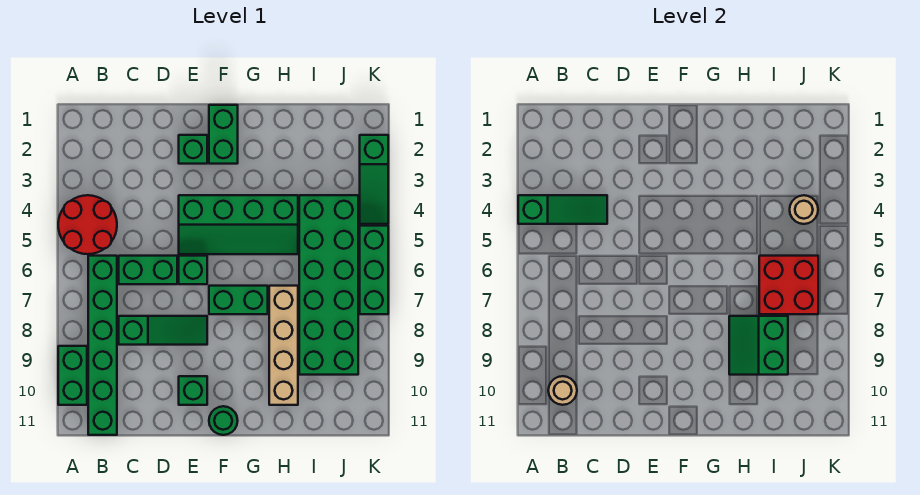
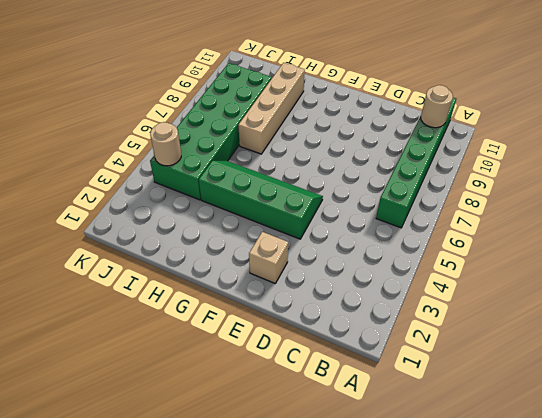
tan brick E2 level 1 -> green brick E2 level 1
none -> red round brick A4:B5 level 1
none -> green brick A9:A10 level 1
none -> green brick C6:D6 level 1

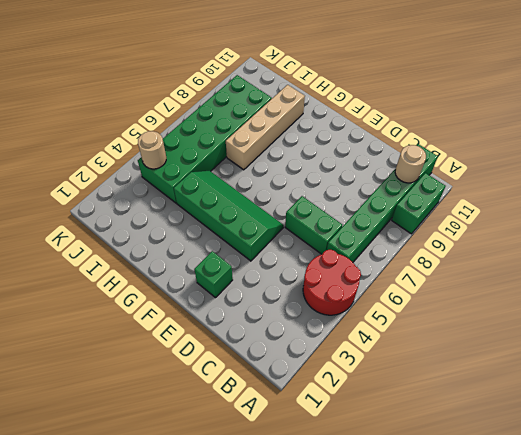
none -> green slope C8:E8 level 1 top C
none -> green brick E6 level 1
none -> green brick E10 level 1

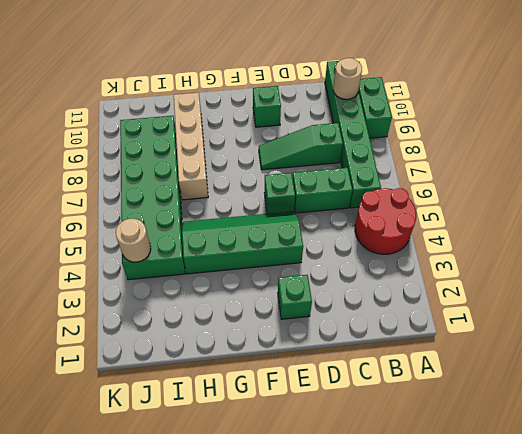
none -> green brick F1:F2 level 1
none -> green brick F7:G7 level 1
none -> green round brick F11 level 1

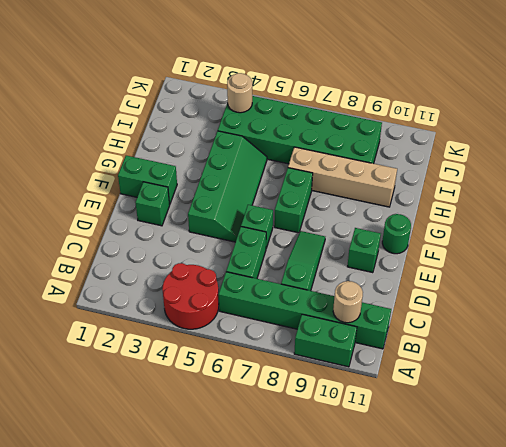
none -> green slope K2:K4 level 1 top 2
none -> green brick K5:K7 level 1
none -> green slope A4:C4 level 2 top A

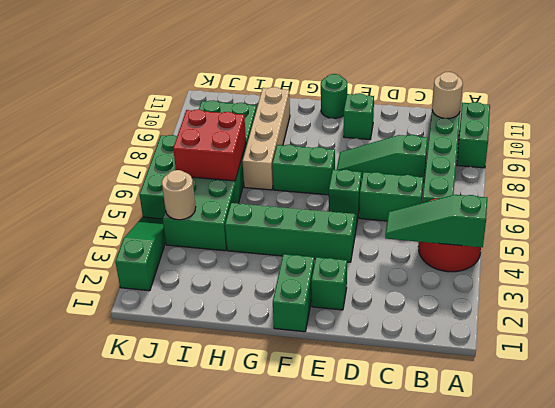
none -> green slope H8:I9 level 2 top I

